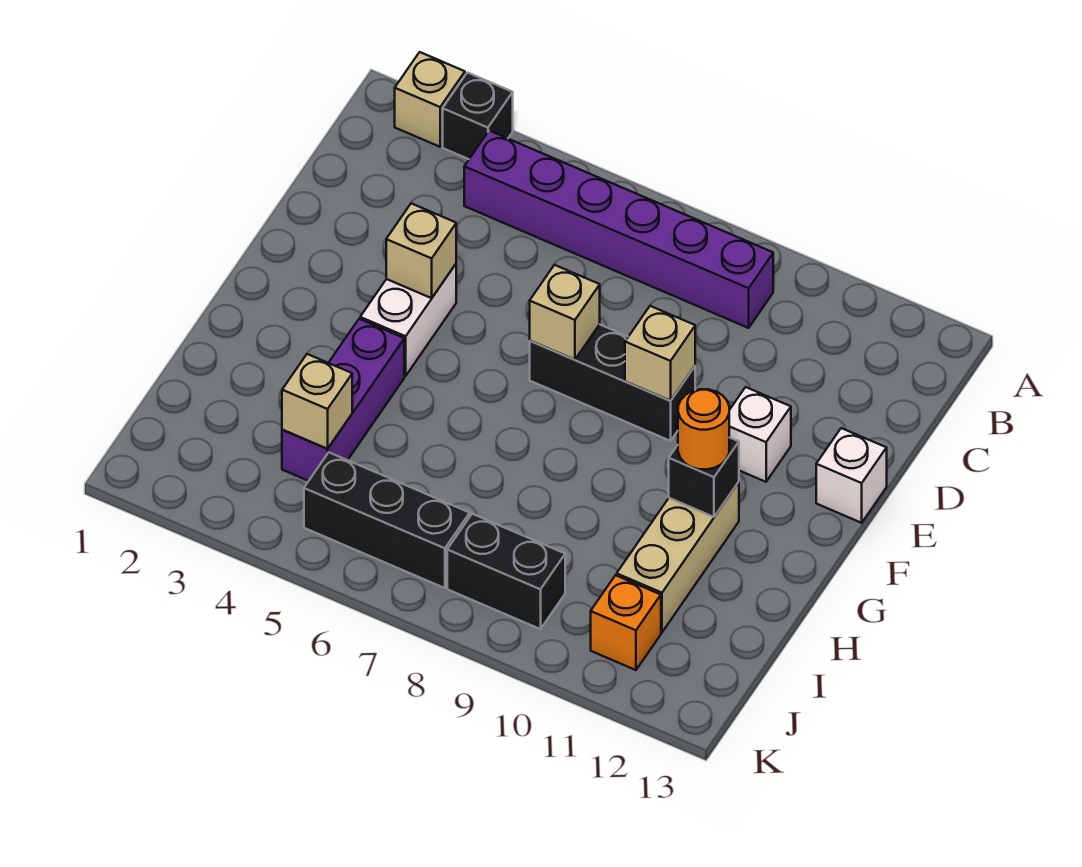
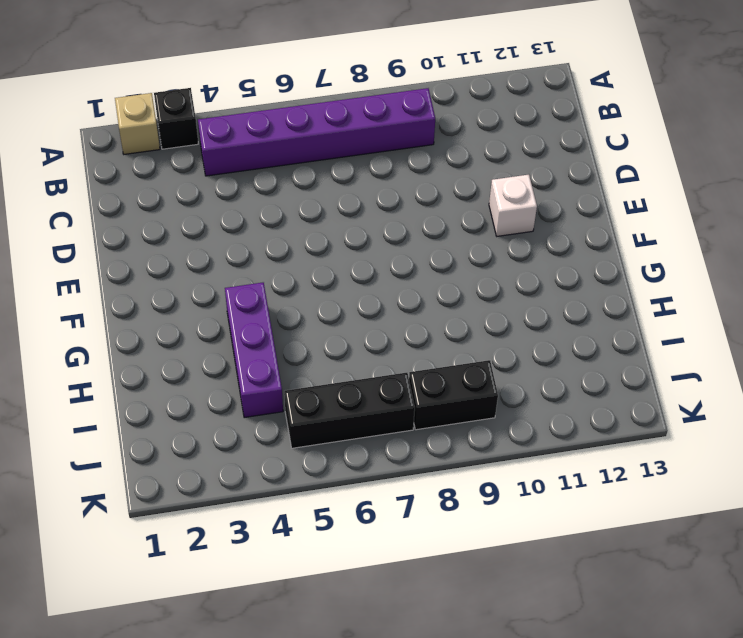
none -> white brick E4:F4 level 1
none -> black brick E7:E9 level 1
none -> white brick E13 level 1

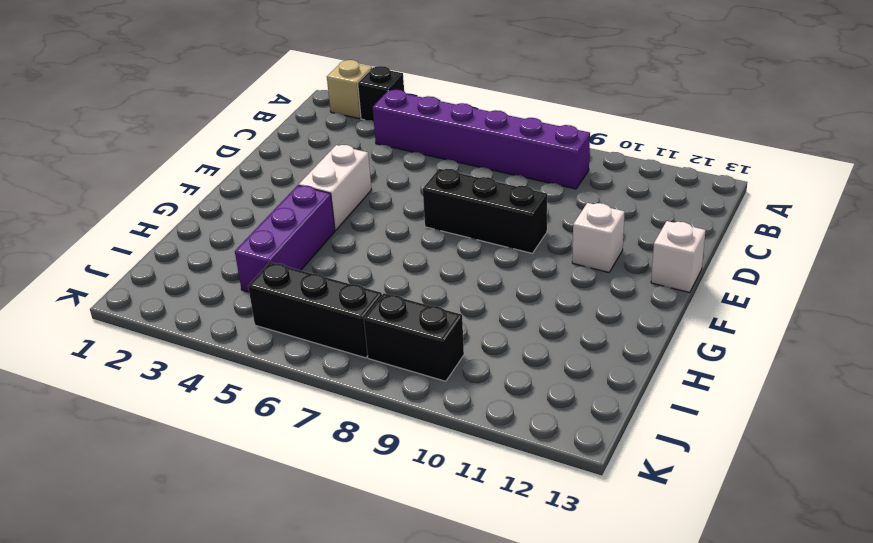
none -> tan brick G11:I11 level 1
none -> orange brick J11 level 1
none -> tan brick E4 level 2

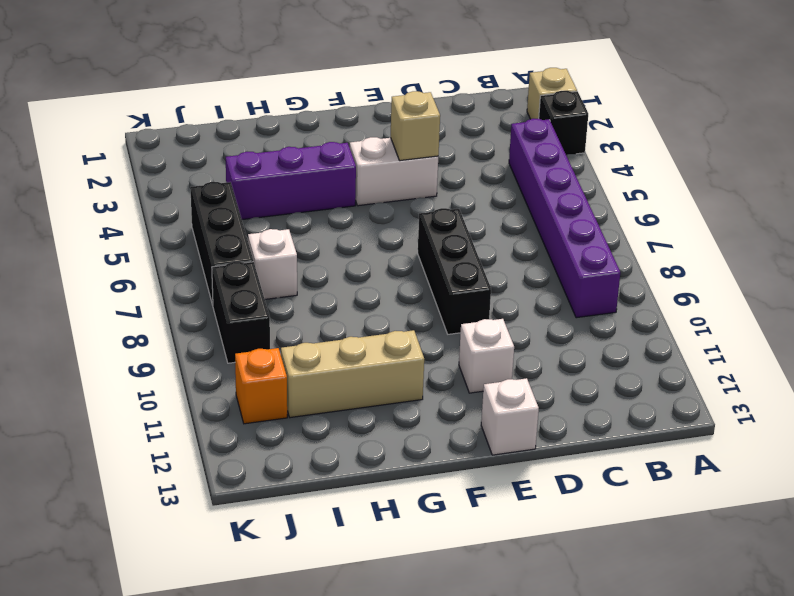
white brick I7 level 1 -> none
none -> tan brick E7 level 2
none -> tan brick E9 level 2
none -> black brick G11 level 2

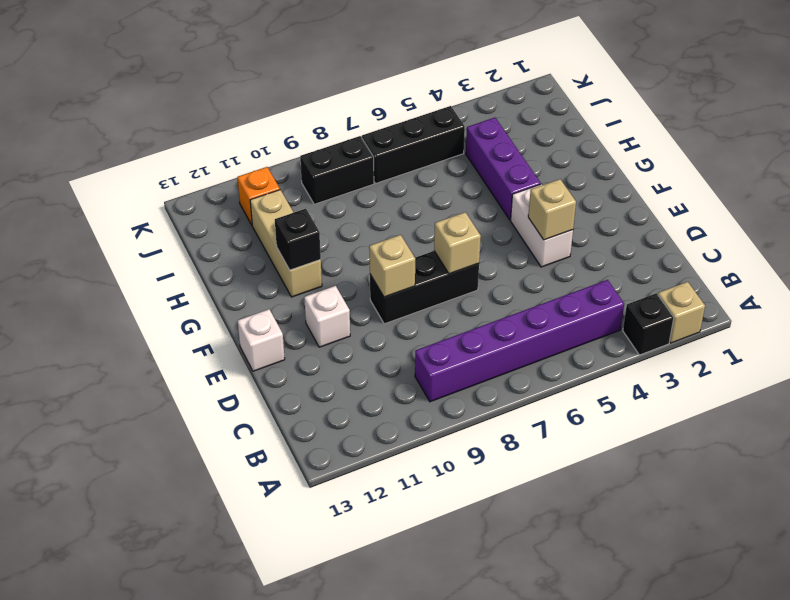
none -> tan brick I4 level 2
none -> orange round brick G11 level 3

